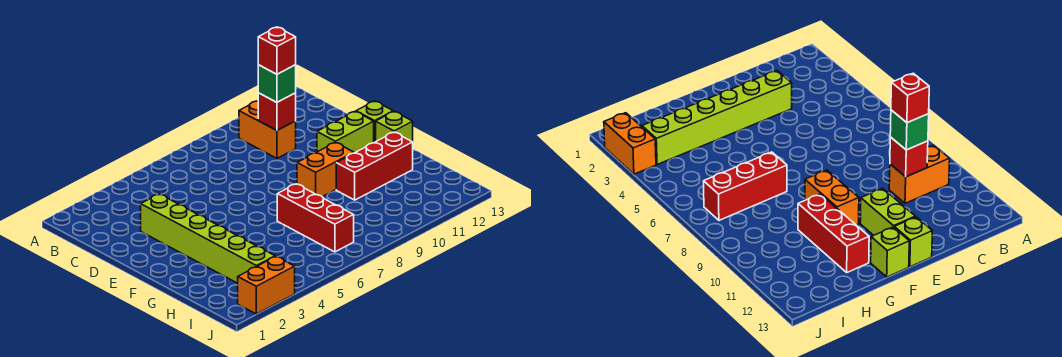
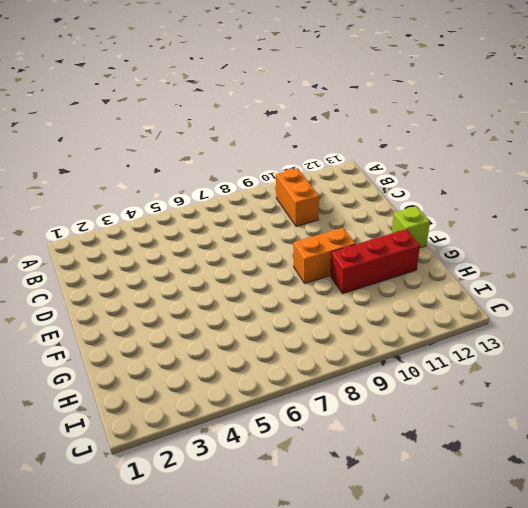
none -> lime brick D3:I3 level 1
none -> lime brick E11:E12 level 1
none -> lime brick E13 level 1

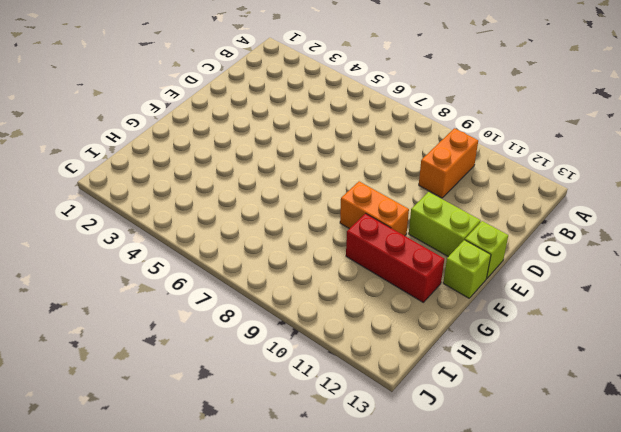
none -> lime brick D3:I3 level 1
none -> red brick G7:I7 level 1
none -> orange brick J2:J3 level 1

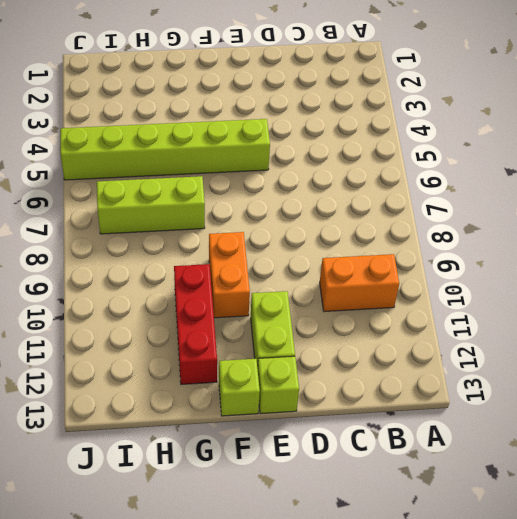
lime brick E5:J5 level 1 -> lime brick D3:I3 level 1
lime brick G7:I7 level 1 -> red brick G7:I7 level 1
none -> orange brick J2:J3 level 1
none -> red brick C10 level 2
none -> green brick C10 level 3

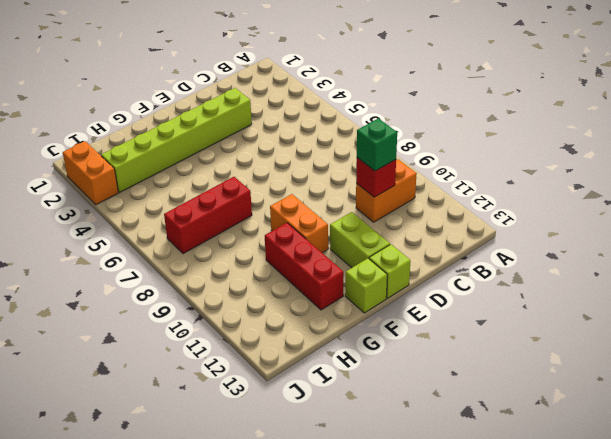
none -> red brick C10 level 4

